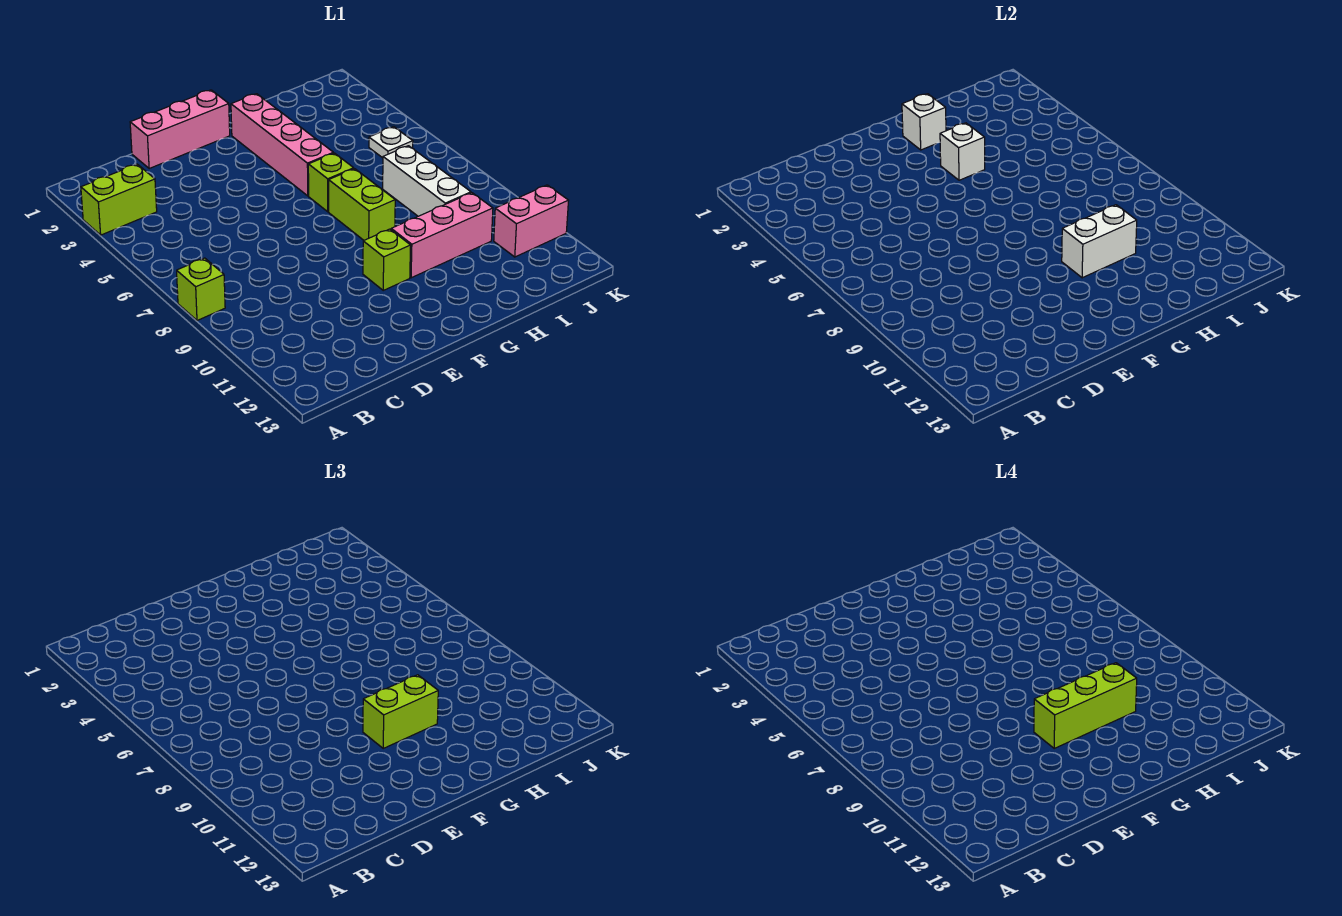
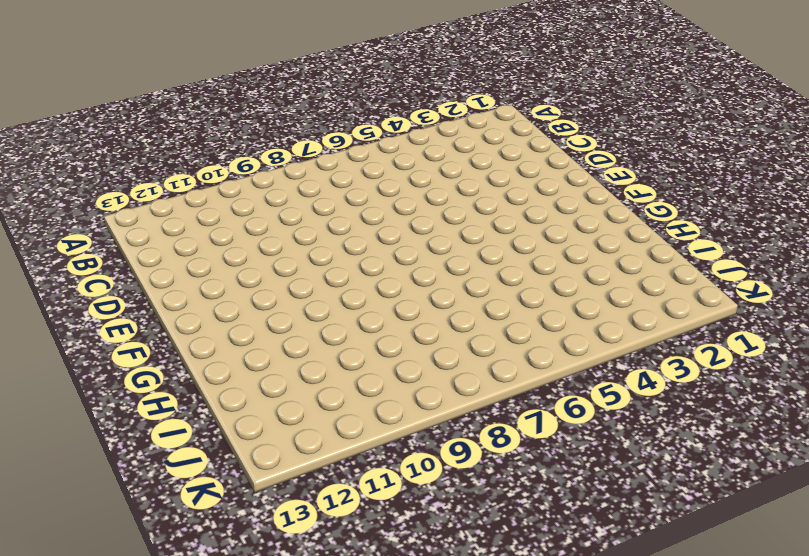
none -> lime brick A3:B3 level 1
none -> lime brick A8 level 1
none -> pink brick D1:F1 level 1

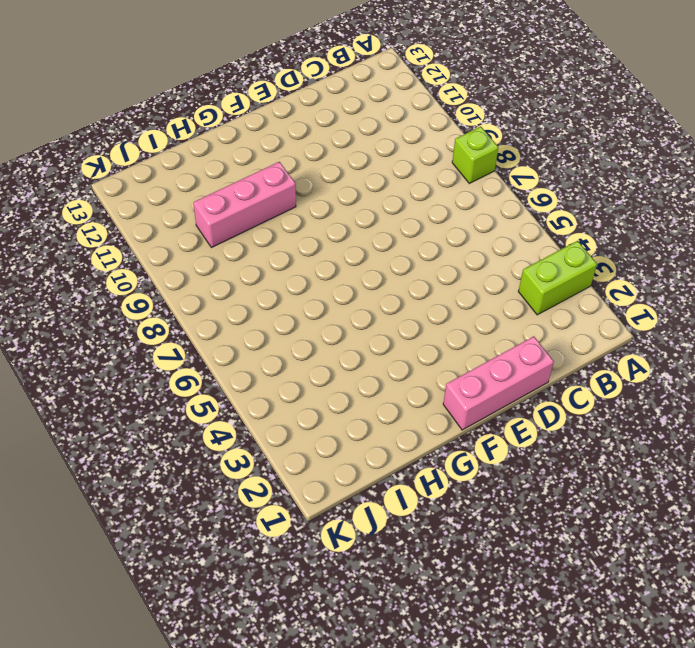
none -> lime brick F10 level 1
none -> pink brick G2:G5 level 1
none -> lime brick G6 level 1

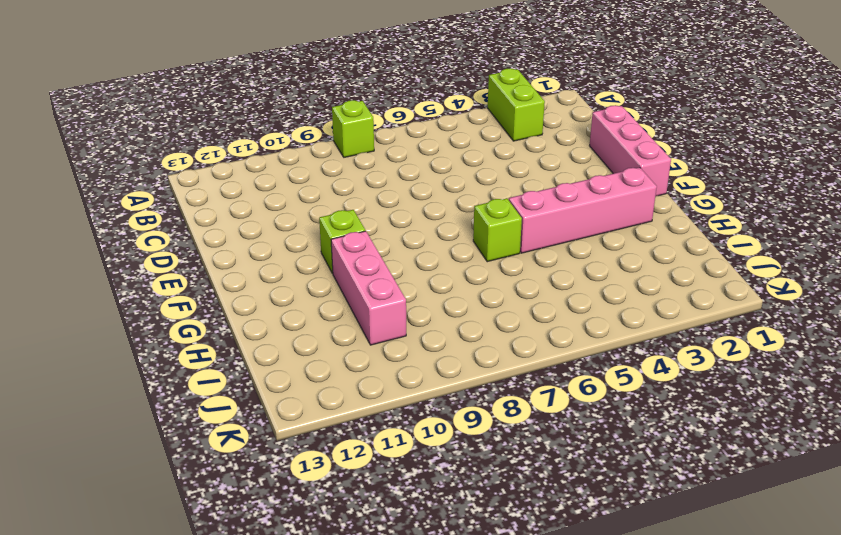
none -> lime brick G7:G8 level 1
none -> white brick I7:I9 level 1
none -> white plate J5 level 1

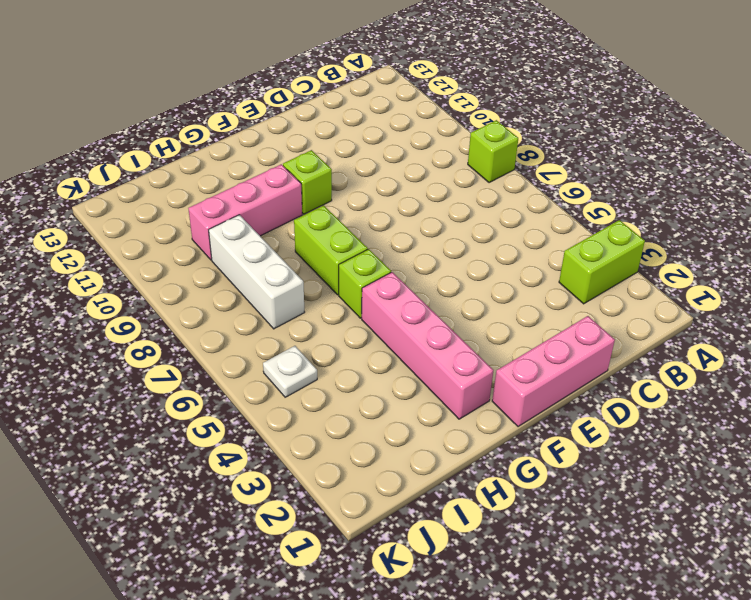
none -> pink brick J11:K11 level 1
none -> white brick G2 level 2
none -> white brick G4 level 2

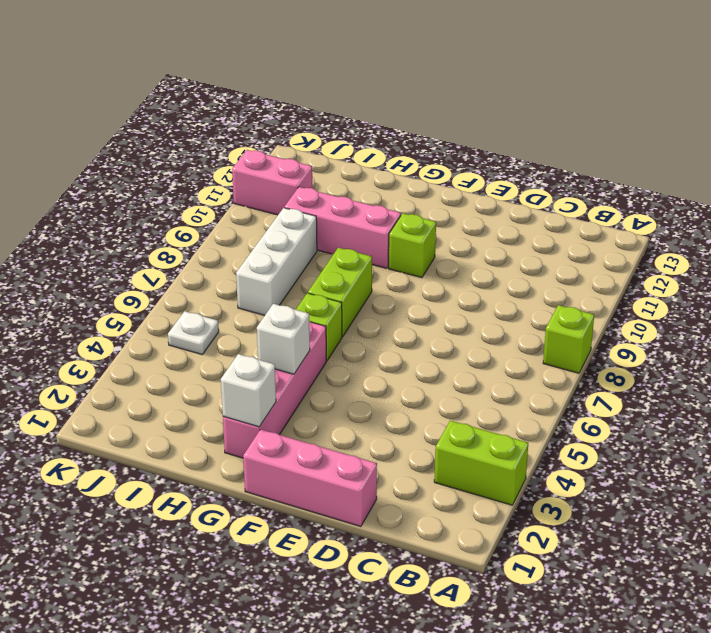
none -> white brick G10:H10 level 2
none -> lime brick F10:G10 level 3
none -> lime brick F10:H10 level 4

